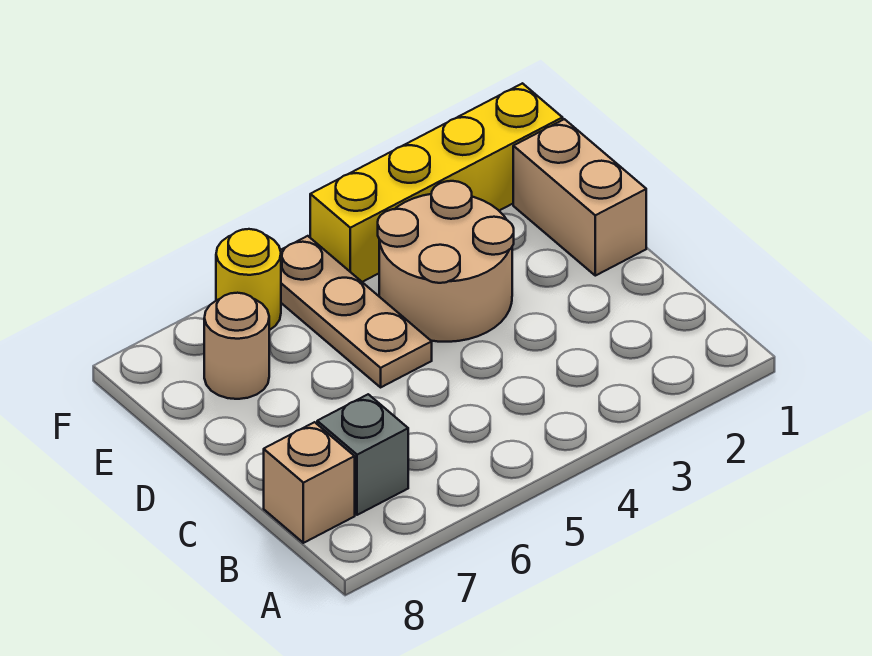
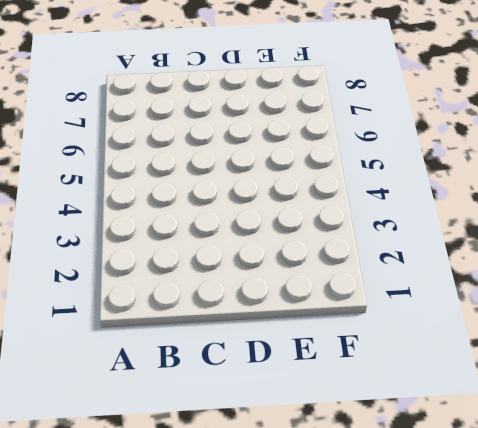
none -> grey brick B7 level 1
none -> tan brick B8 level 1

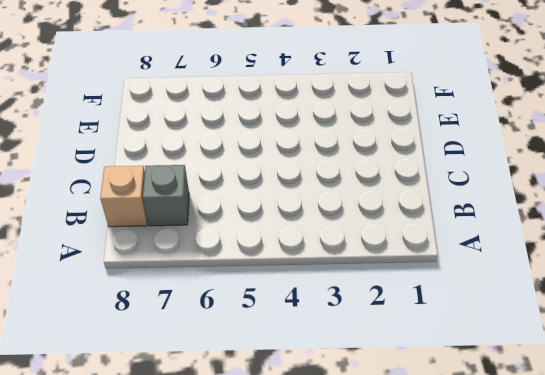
none -> tan brick D1:E1 level 1
none -> tan round brick D3:E4 level 1

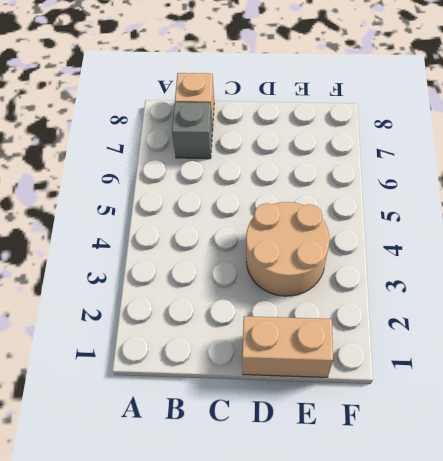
none -> tan plate D5:F5 level 1
none -> tan round brick E7 level 1

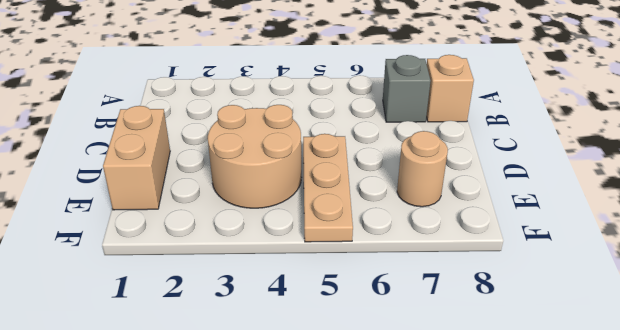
none -> yellow brick F1:F4 level 1
none -> yellow round brick F6 level 1

